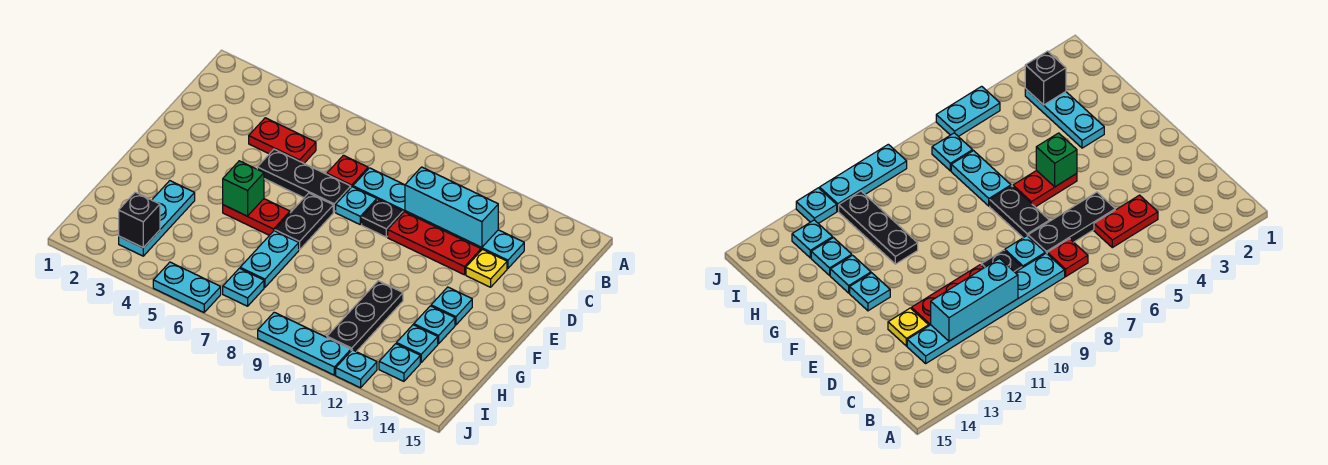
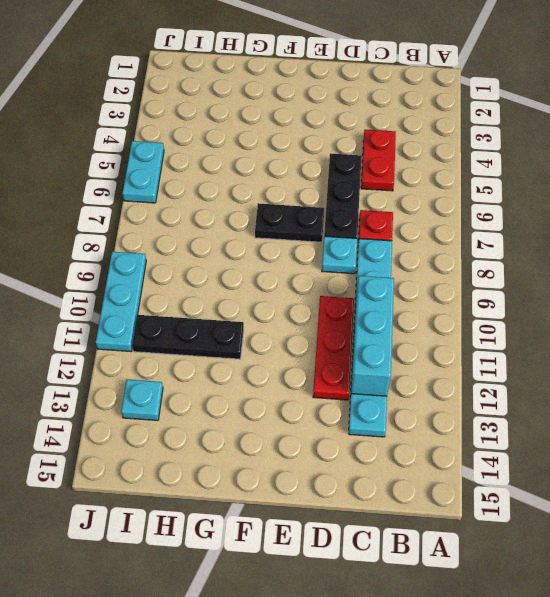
none -> black plate D9 level 1
none -> yellow plate D13 level 1
none -> red plate F5:F6 level 1

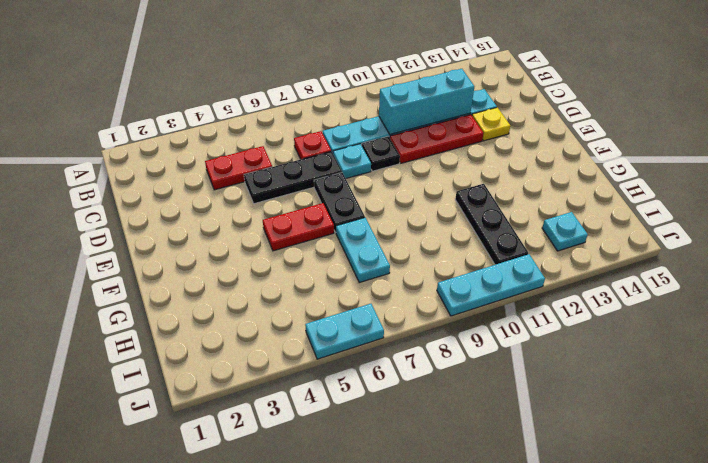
none -> cyan plate F13 level 1
none -> cyan plate G3:I3 level 1
none -> cyan plate G13 level 1

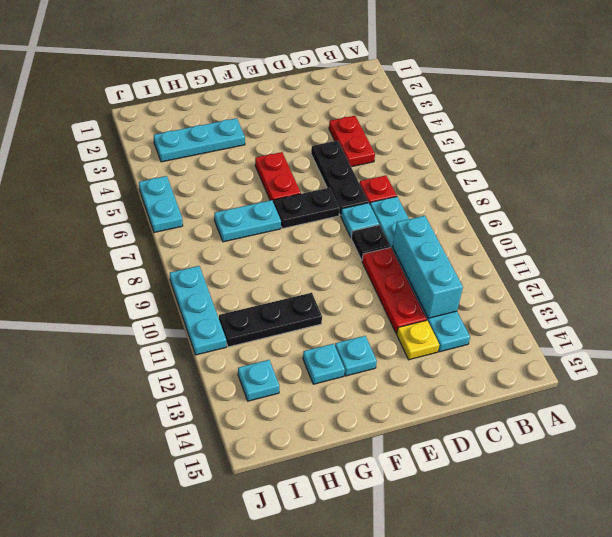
none -> cyan plate H13 level 1
none -> cyan plate I7 level 1
none -> cyan plate J12 level 1

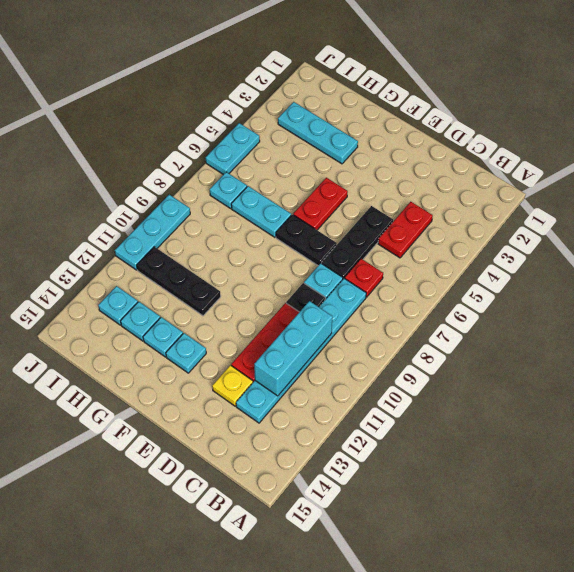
none -> cyan plate J12 level 1
none -> green brick F5 level 2
none -> black brick I3 level 2

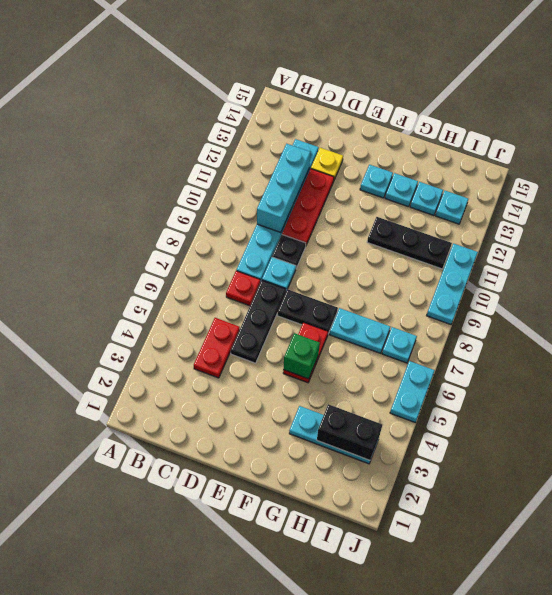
black brick H3:I3 level 2 -> black brick I3 level 2
none -> cyan plate J12 level 1

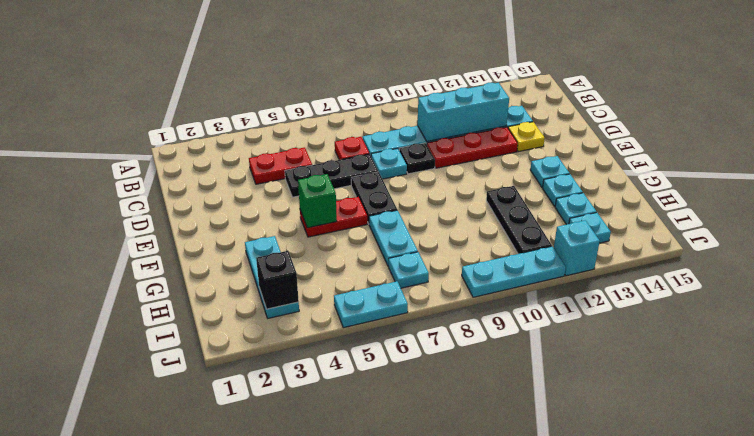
cyan brick J12 level 1 -> cyan plate J12 level 1

